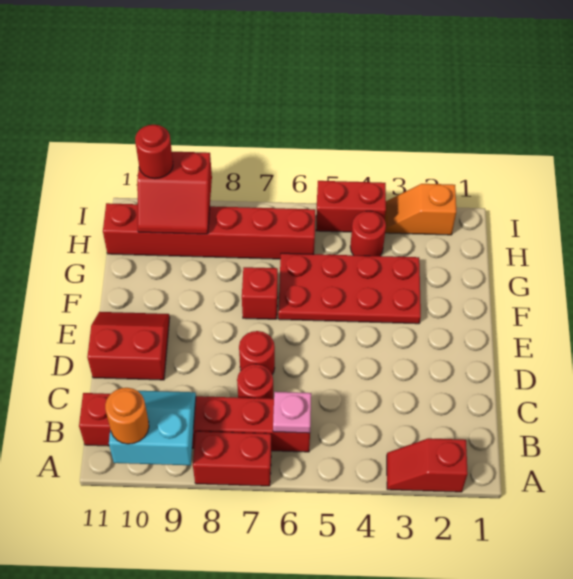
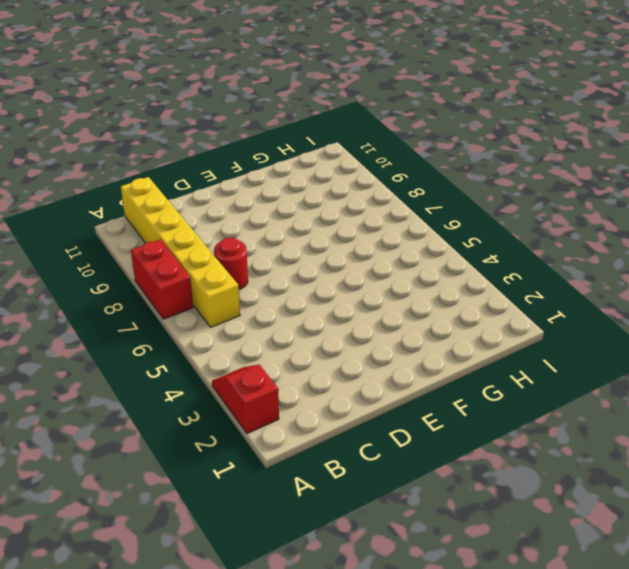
yellow brick B6:B11 level 1 -> red brick B6:B11 level 1
none -> red round brick D7 level 1
none -> red slope D10:E11 level 1 top D
none -> red plate F3:G6 level 1

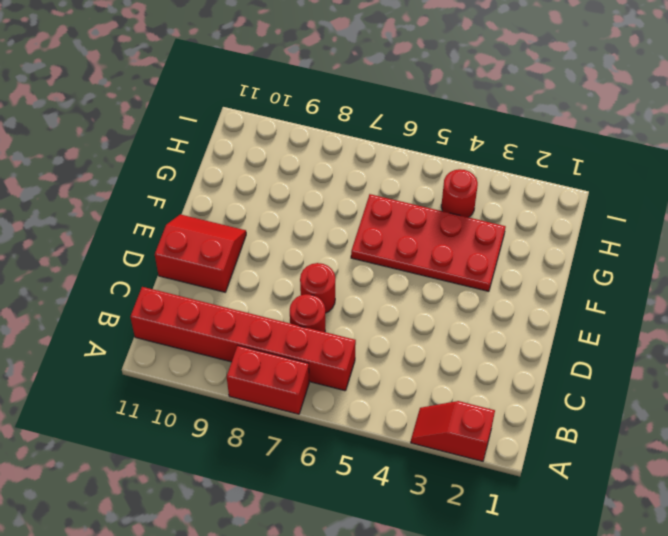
none -> red brick F7 level 1
none -> red brick H6:H11 level 1
none -> orange slope I2:I3 level 1 top 2

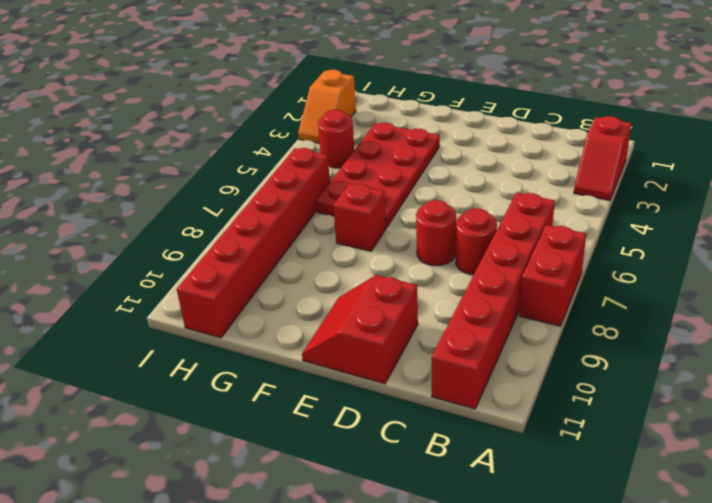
none -> red brick I4:I5 level 1
none -> cyan slope A9:B10 level 2 top A
none -> pink plate B6 level 2

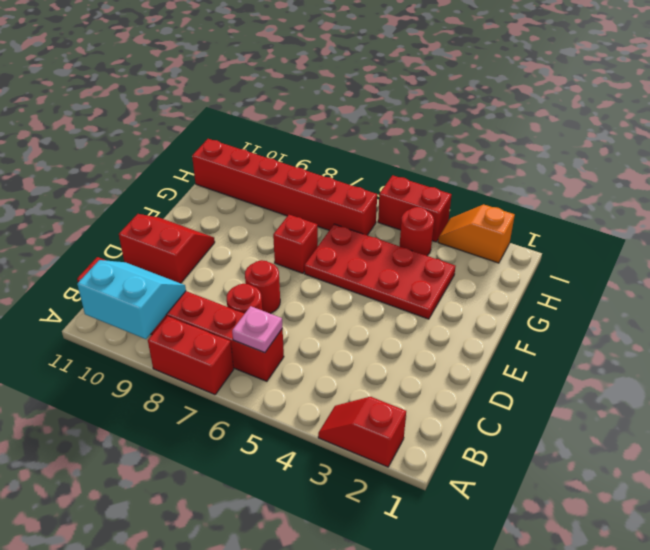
none -> red slope H9:I10 level 2 top I
none -> orange round brick A10 level 3
none -> red round brick I10 level 3

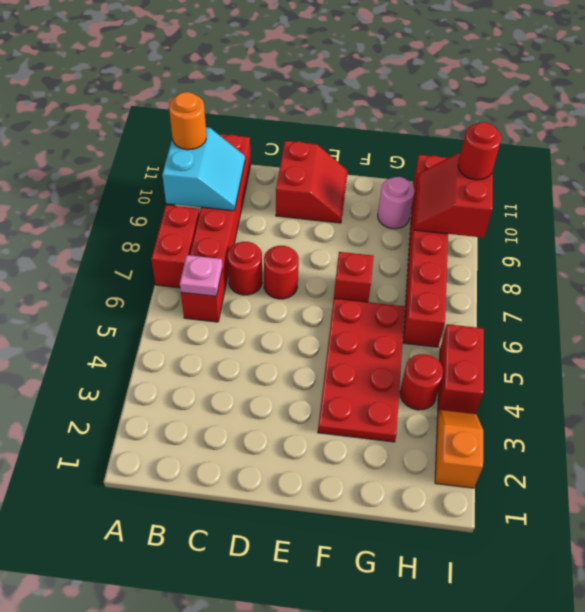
pink round brick G10 level 1 -> none
none -> red slope A2:A3 level 1 top 2

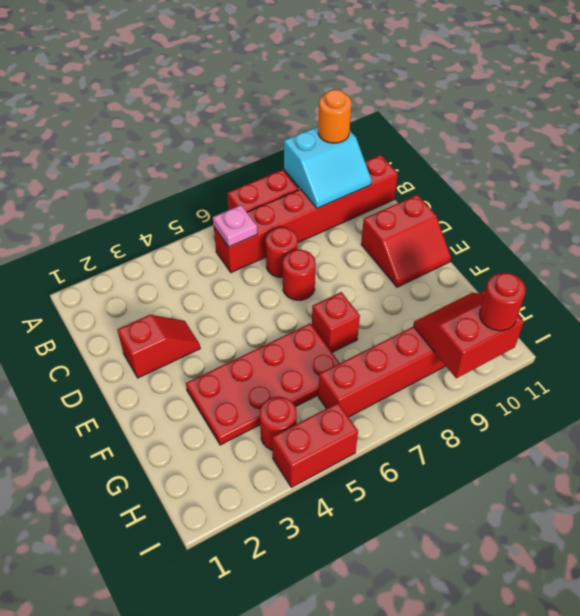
red slope D2:D3 level 1 top 2 -> red slope A2:A3 level 1 top 2
none -> orange slope I2:I3 level 1 top 2

